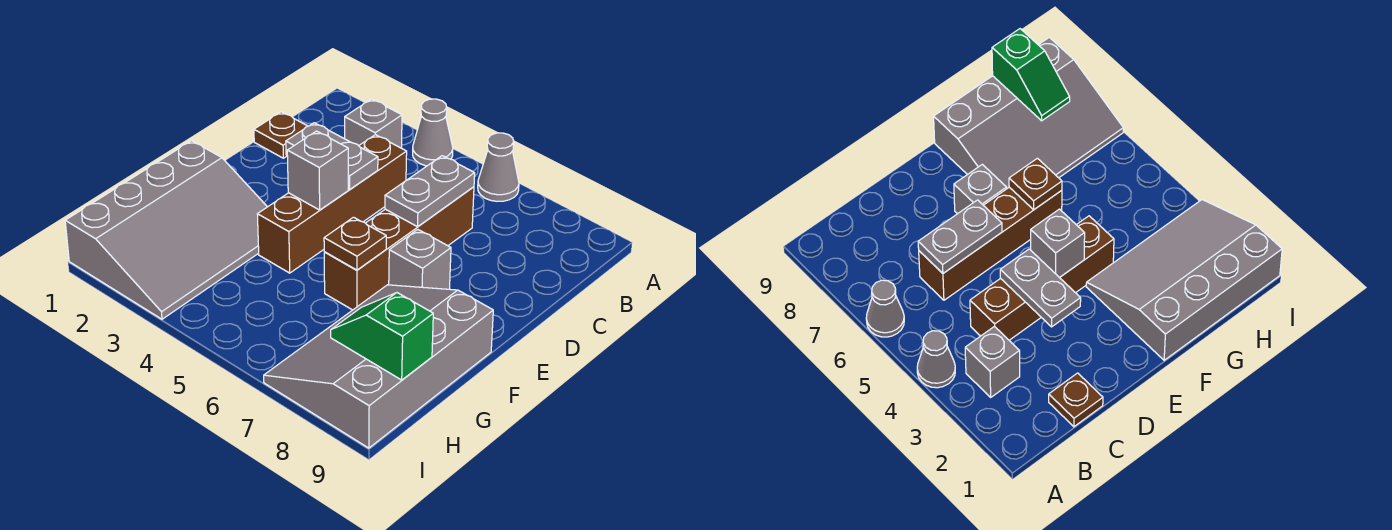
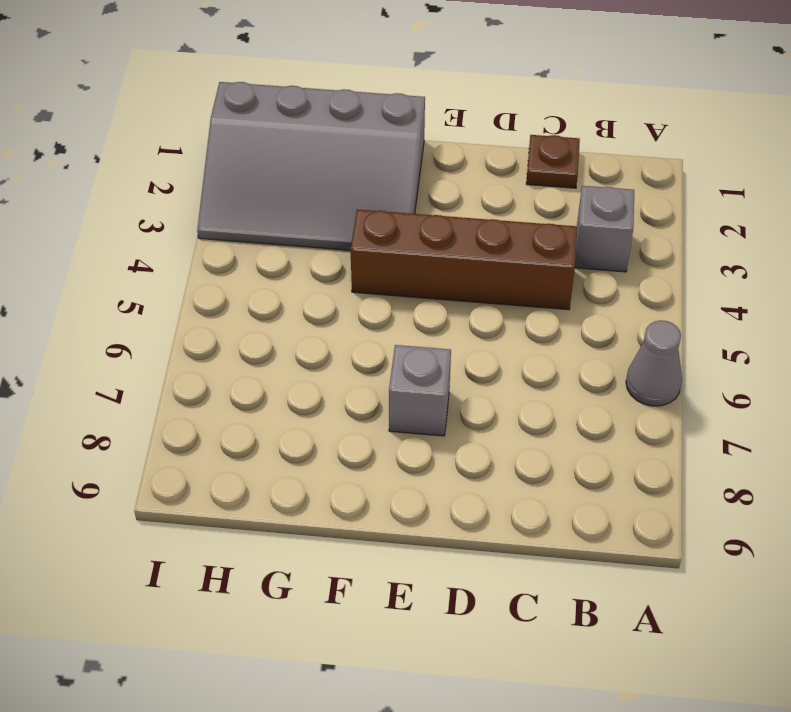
none -> grey cone A4 level 1
none -> brown brick C6:F6 level 1
none -> grey slope F7:I9 level 1 top 9

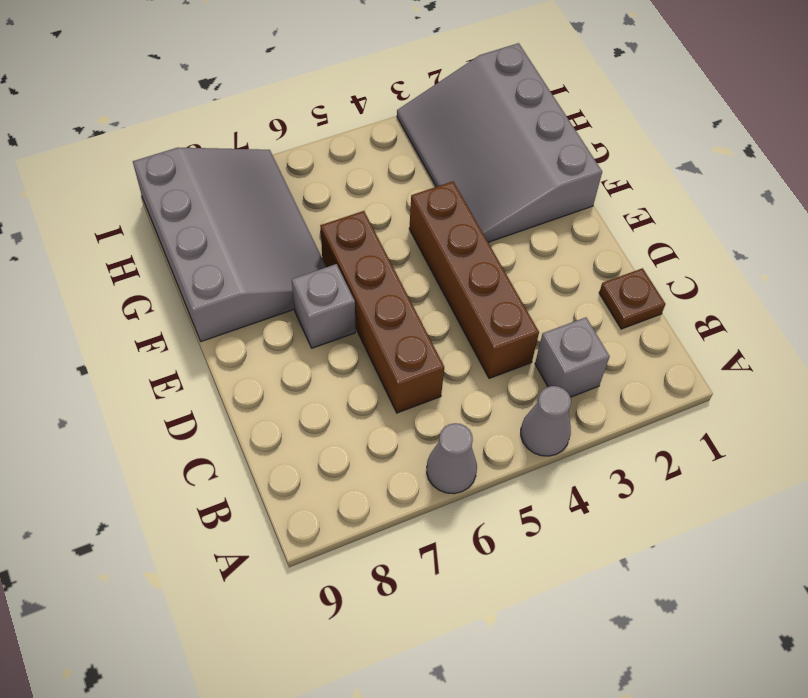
none -> grey plate C6:D6 level 2
none -> grey plate D3:D4 level 2
none -> grey brick E4 level 2

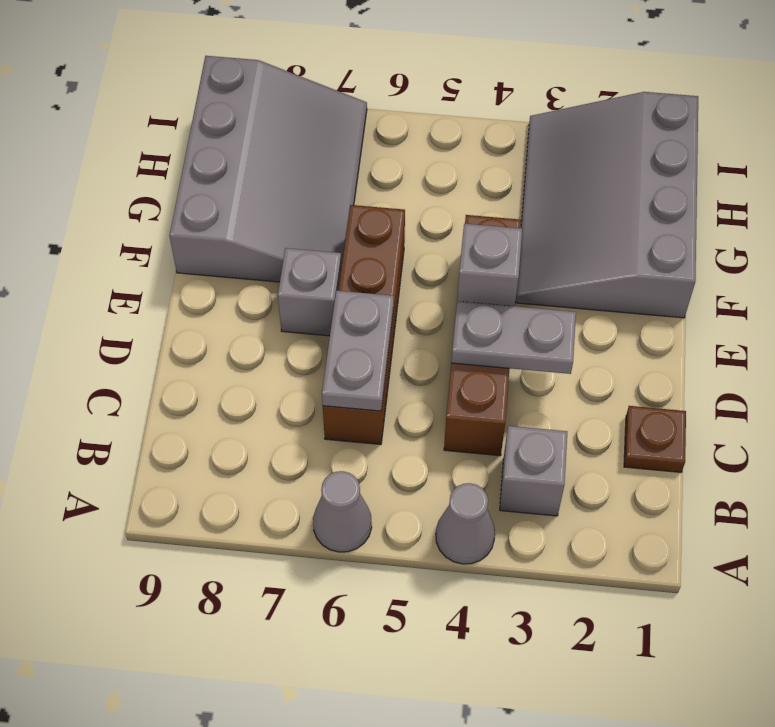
none -> brown plate F6 level 2
none -> green slope H8:H9 level 2 top 9

